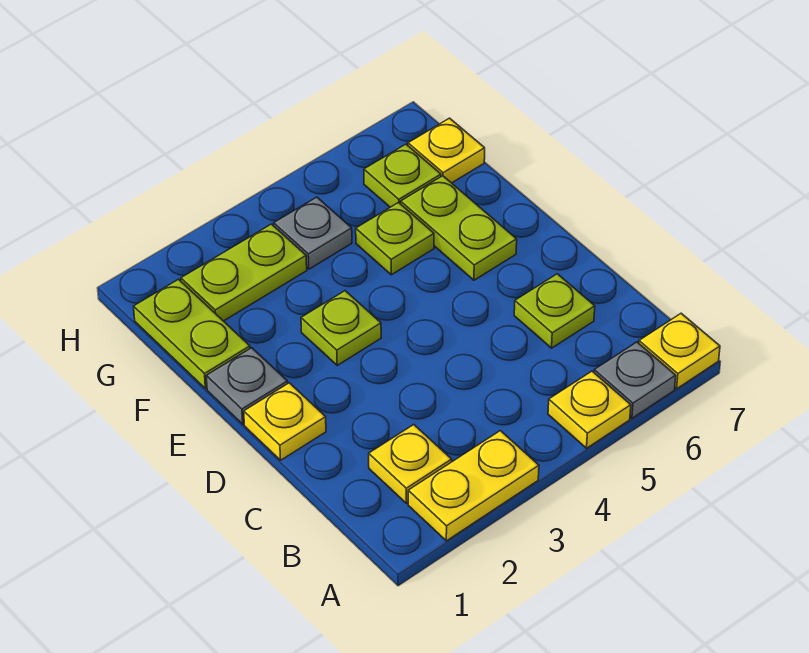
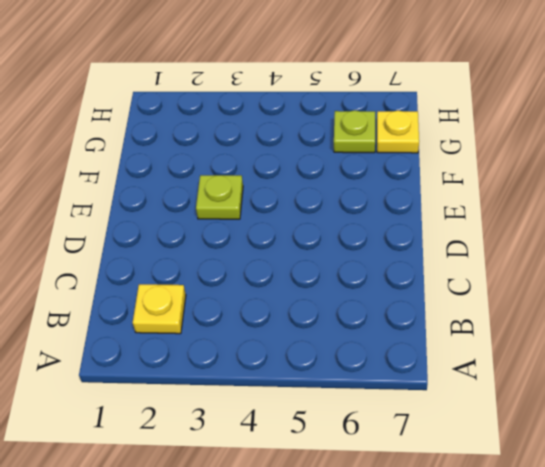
none -> yellow plate A2:A3 level 1
none -> yellow plate A5 level 1
none -> grey plate A6 level 1

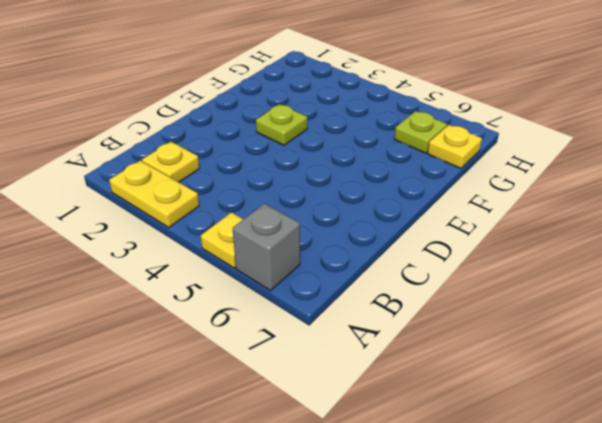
grey brick A6 level 1 -> grey plate A6 level 1
none -> yellow plate A7 level 1
none -> lime plate C6 level 1
none -> yellow plate D1 level 1

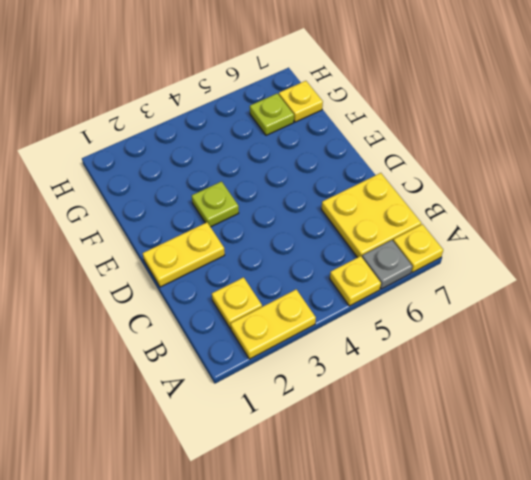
yellow plate B6:C7 level 1 -> lime plate C6 level 1
yellow plate D1:D2 level 1 -> yellow plate D1 level 1
none -> grey plate E1 level 1
none -> lime plate E6:F6 level 1
none -> lime plate F1:G1 level 1

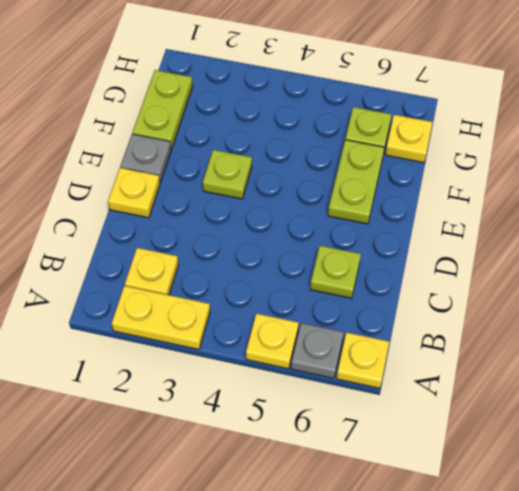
none -> lime plate F5 level 1
none -> lime plate G2:G3 level 1
none -> grey plate G4 level 1

